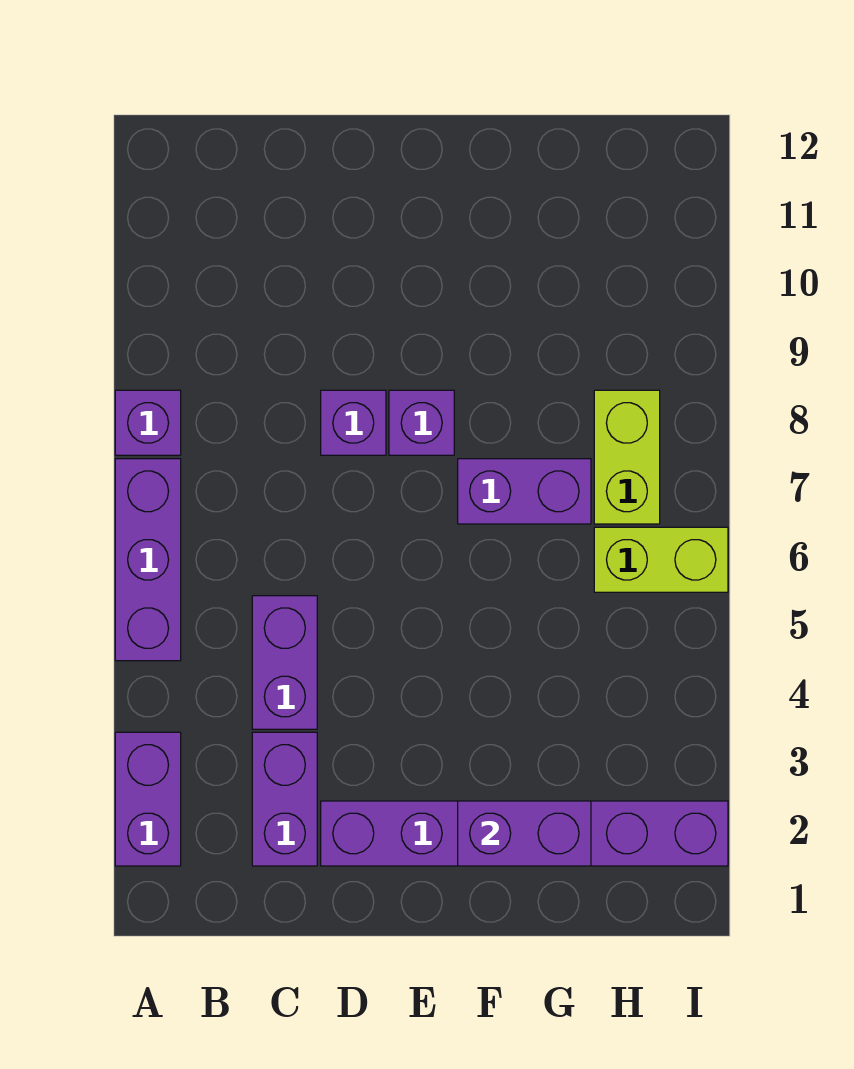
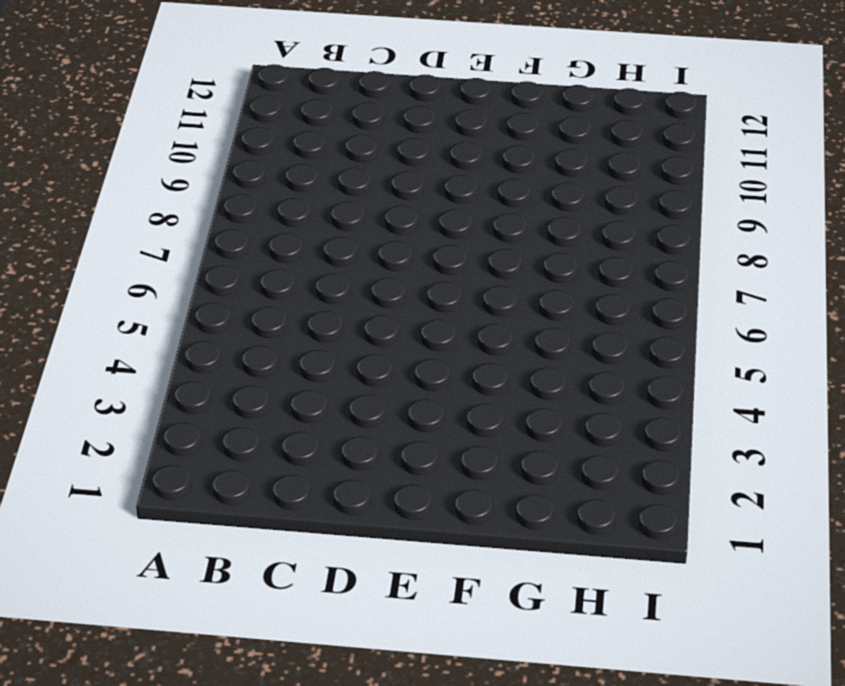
none -> purple brick A2:A3 level 1
none -> purple brick A5:A7 level 1
none -> purple brick A8 level 1

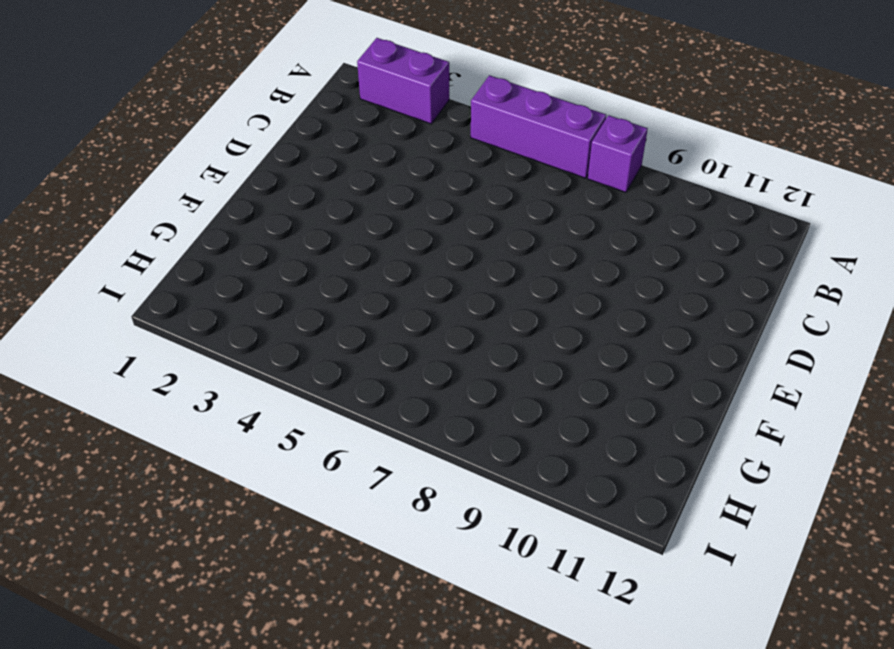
none -> purple brick C2:C3 level 1
none -> purple brick C4:C5 level 1
none -> purple brick D2:I2 level 1

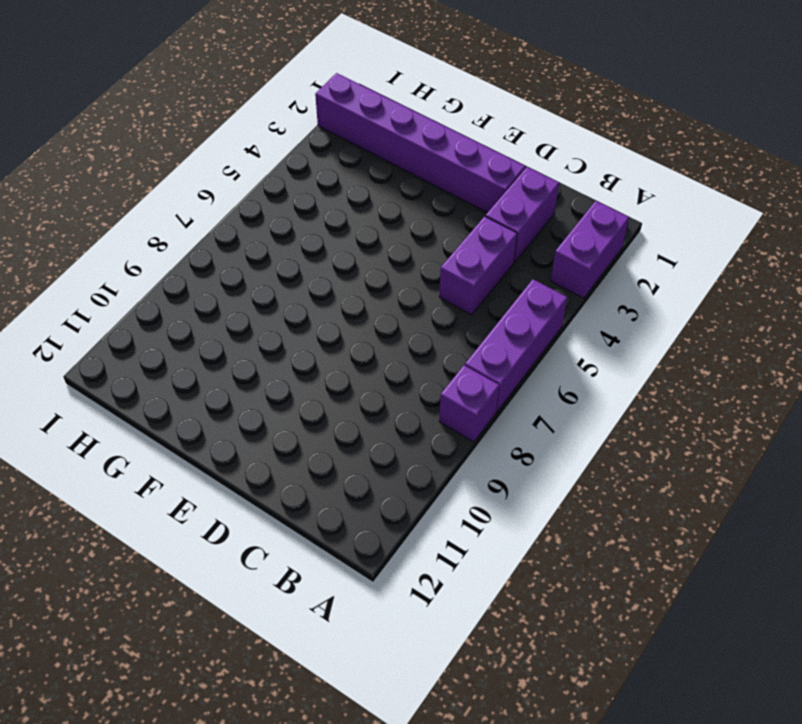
none -> purple brick D8 level 1
none -> purple brick E8 level 1
none -> purple brick F7:G7 level 1

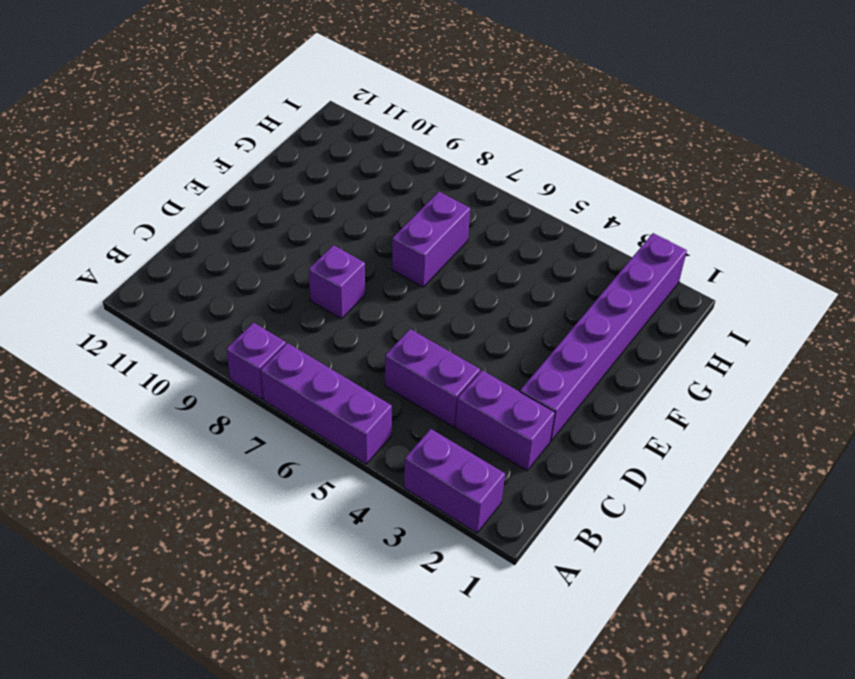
none -> purple brick E8 level 1
none -> lime brick H6:I6 level 1
none -> lime brick H7:H8 level 1

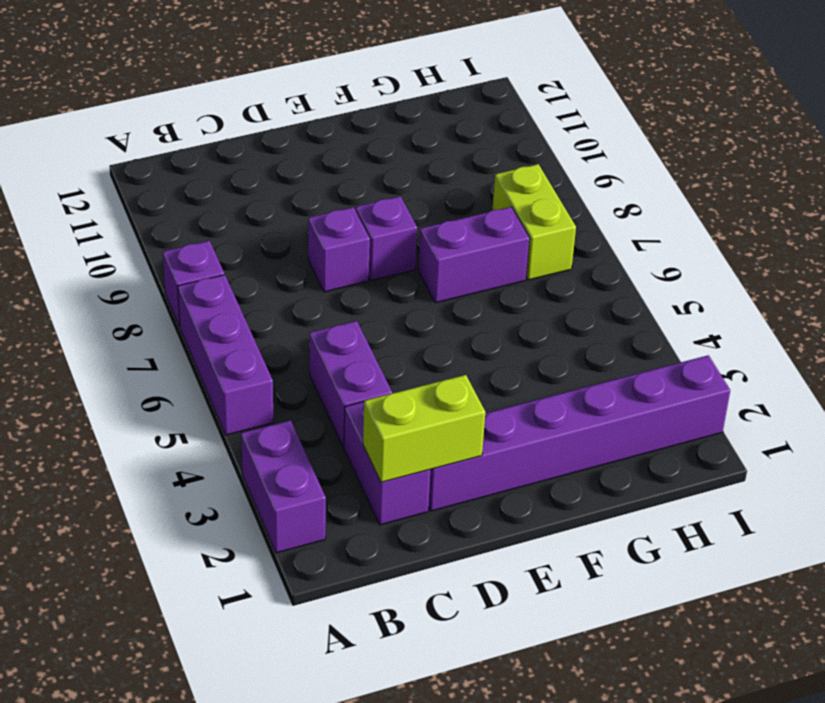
lime brick C2:D2 level 2 -> lime brick H6:I6 level 1
none -> purple brick F2:G2 level 2

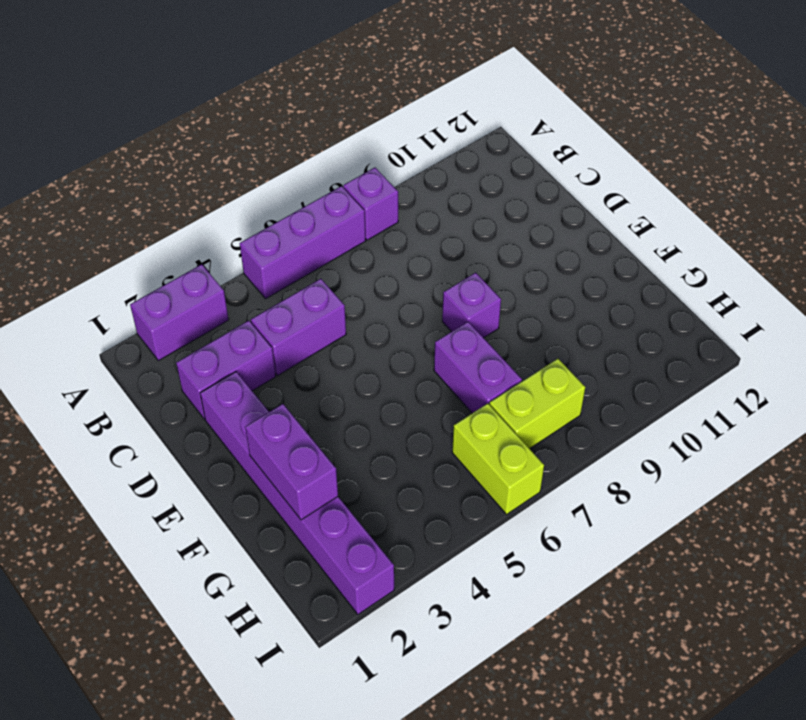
none -> purple brick D8 level 1

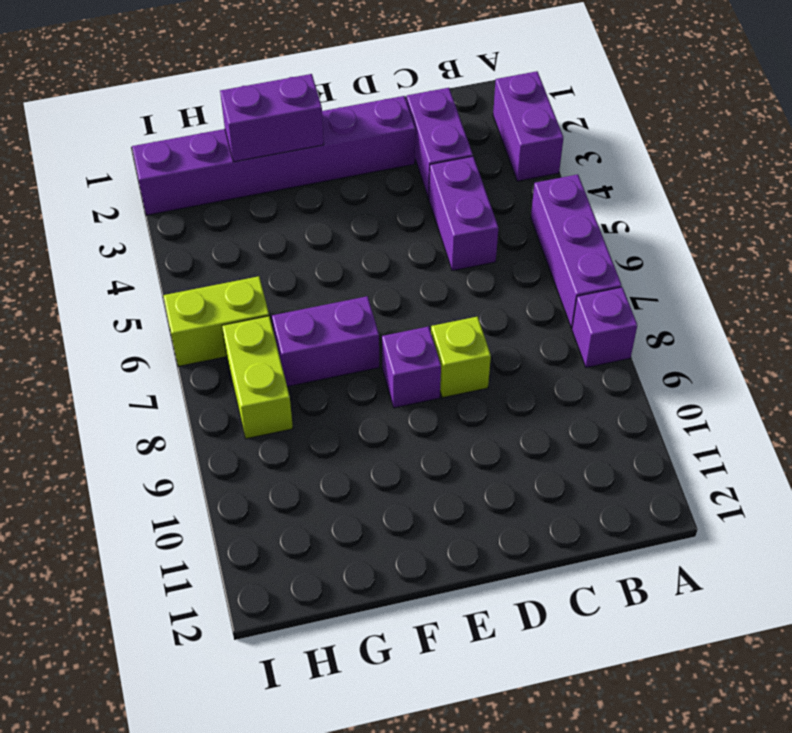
lime brick D8 level 1 -> purple brick D8 level 1

